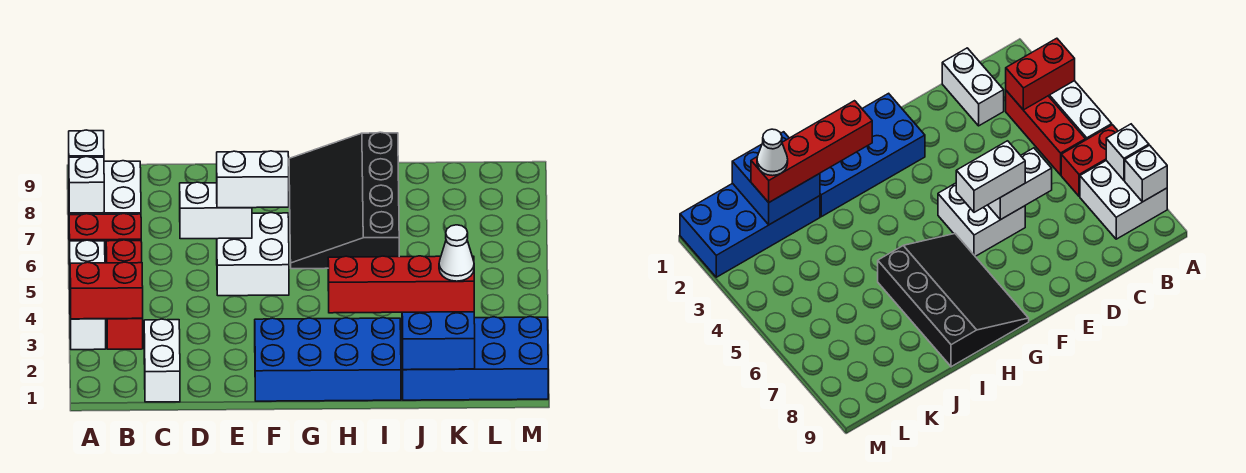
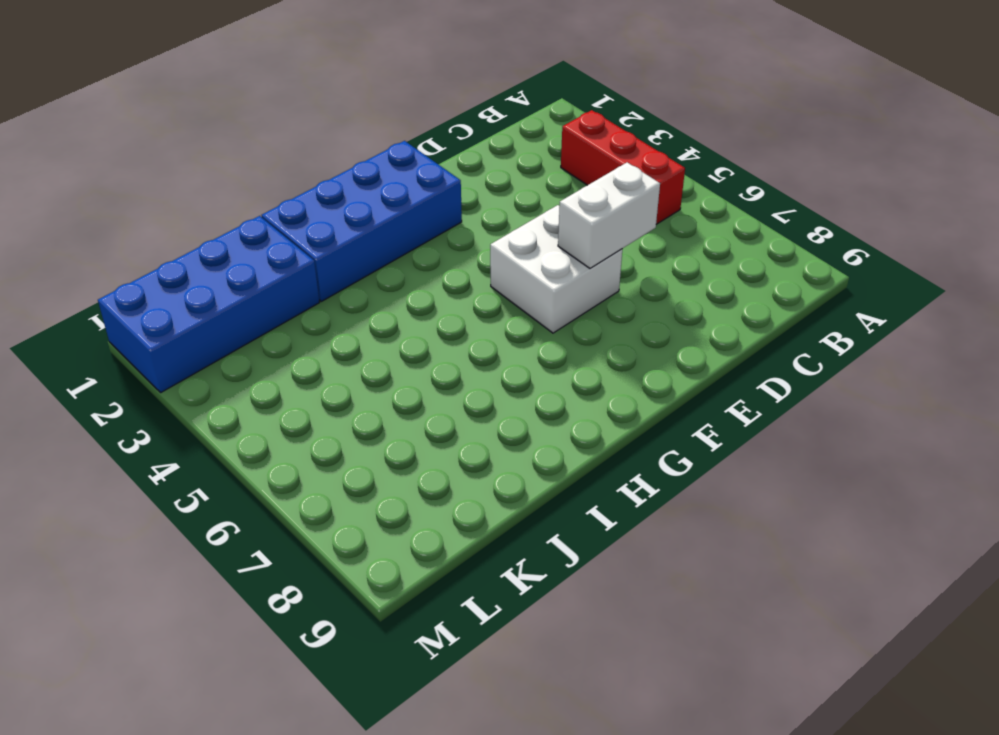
none -> white brick A3:A5 level 1
none -> red brick A6:B6 level 1
none -> white brick A7:B8 level 1

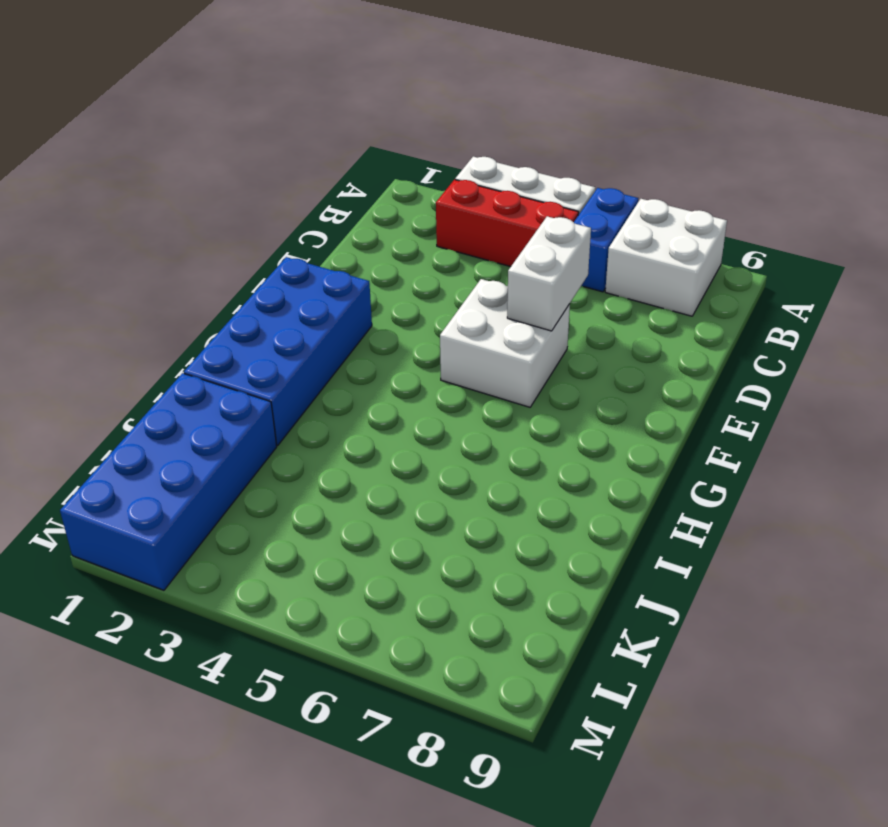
blue brick A6:B6 level 1 -> red brick A6:B6 level 1
none -> white brick C1:C2 level 1
none -> black slope G6:I9 level 1 top I
none -> red brick A3:B3 level 2

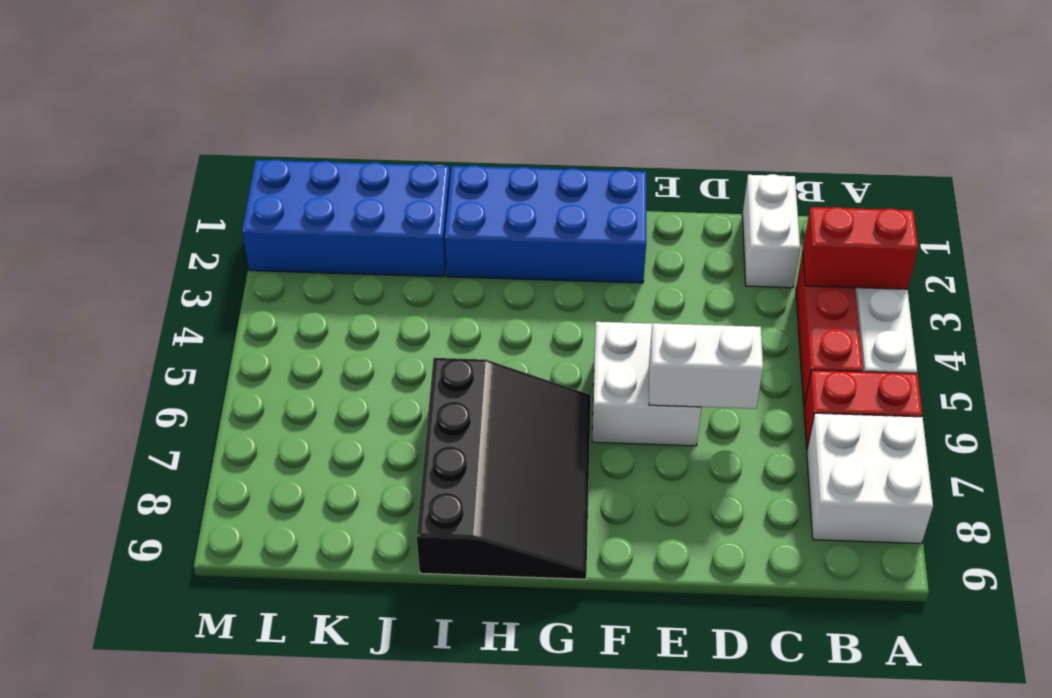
none -> white brick A7 level 2
none -> white brick A8 level 2
none -> blue brick J1:K2 level 2

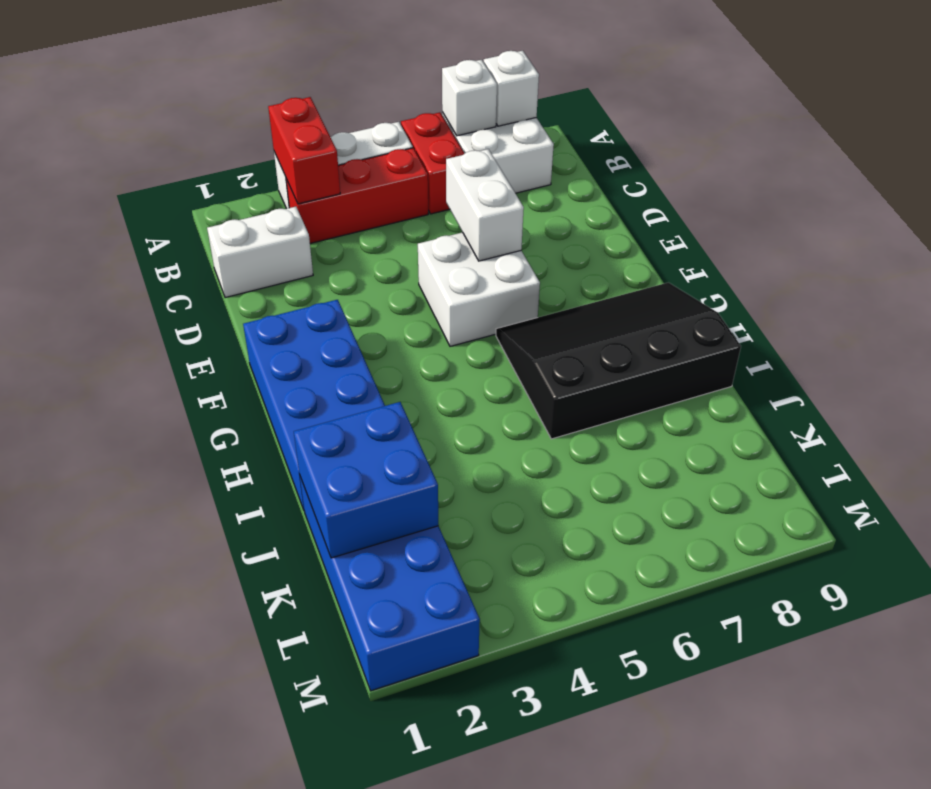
none -> white brick E6:F6 level 3
none -> red brick H2:K2 level 3
none -> white cone K2 level 4

